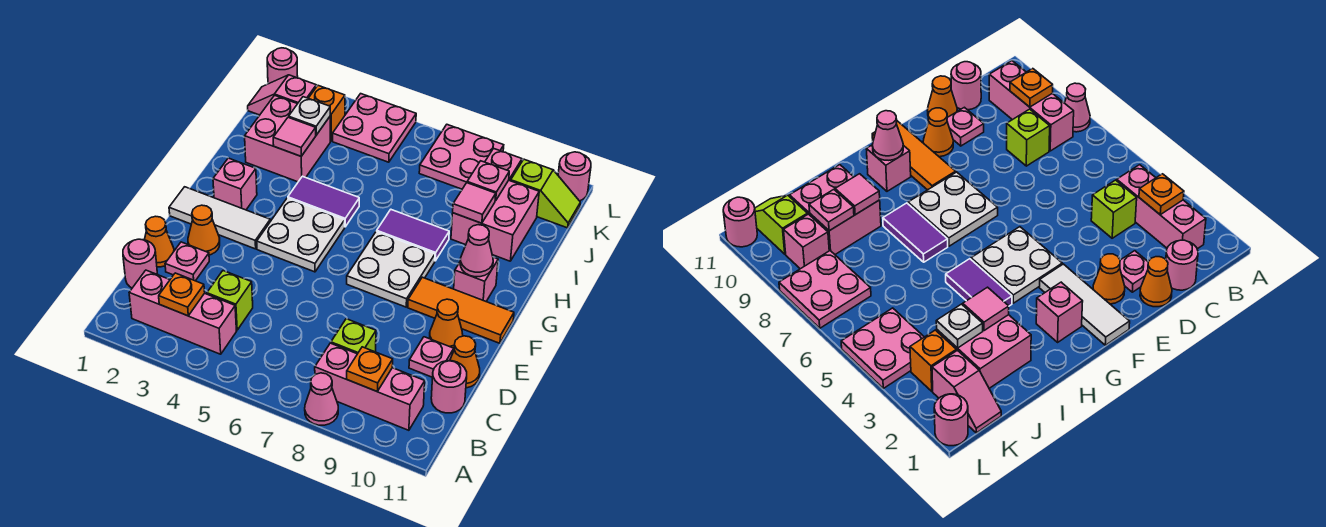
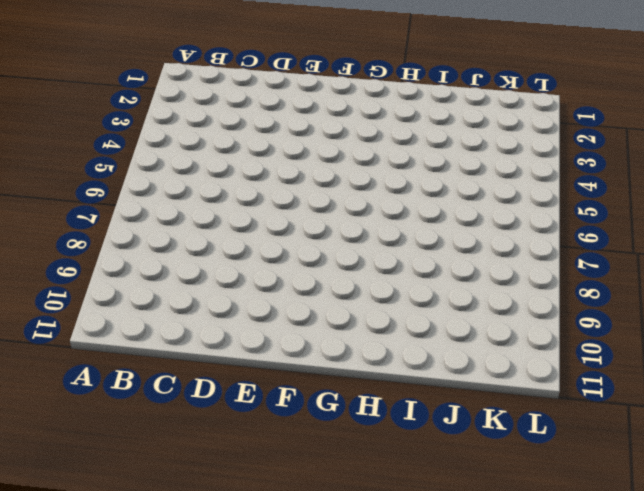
none -> pink cone A8 level 1
none -> pink brick B2:B4 level 1
none -> pink brick B8:B10 level 1
none -> pink round brick C1 level 1

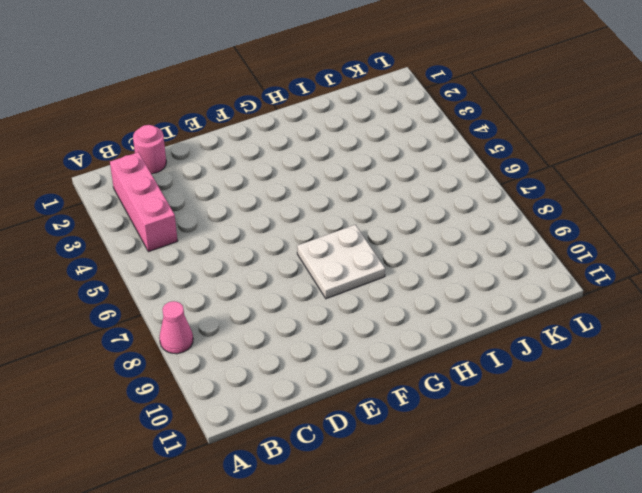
none -> pink brick B8:B10 level 1
none -> lime brick C4 level 1
none -> lime brick C8 level 1
none -> pink round brick C11 level 1

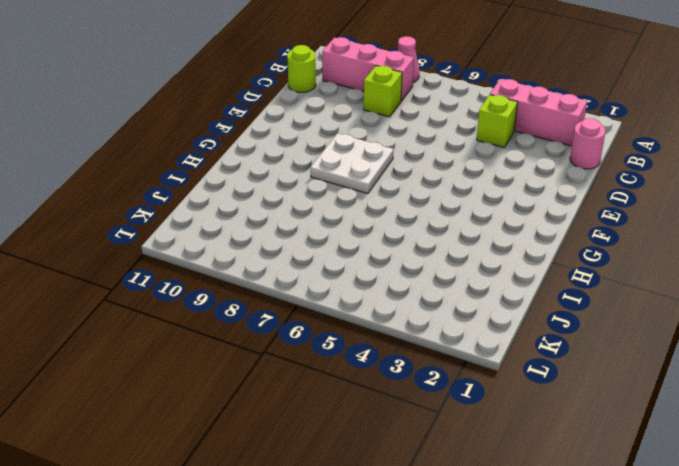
lime round brick C11 level 1 -> pink round brick C11 level 1
none -> orange cone D1 level 1
none -> pink plate D2 level 1
none -> pink plate D10 level 1
none -> orange cone D11 level 1

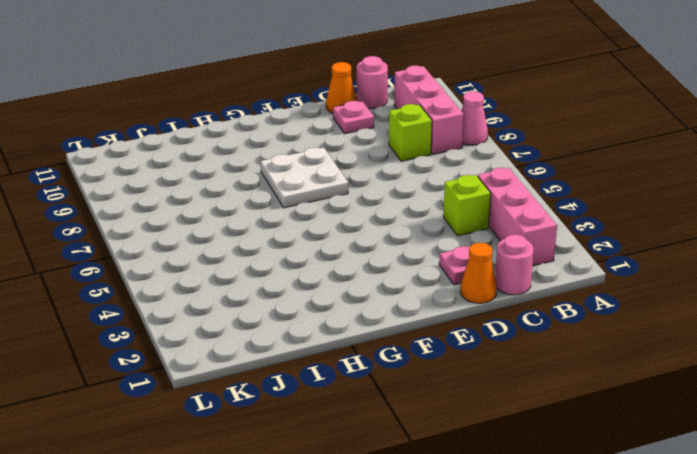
none -> orange cone E2 level 1
none -> orange cone E10 level 1
none -> white tile F1:F3 level 1
none -> white plate F4:G5 level 1

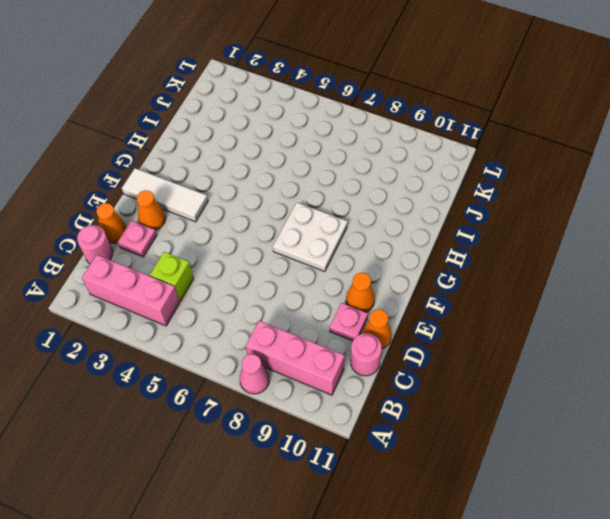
none -> lime brick C8 level 1
none -> white plate F4:G5 level 1
none -> orange tile F9:F11 level 1
none -> pink brick G2 level 1

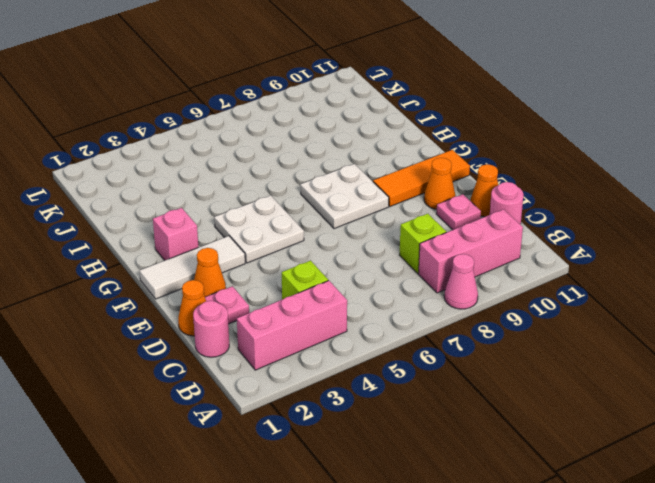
none -> pink brick G10 level 1
none -> purple tile H4:H5 level 1
none -> purple tile H7:H8 level 1
none -> pink brick I2:J3 level 1

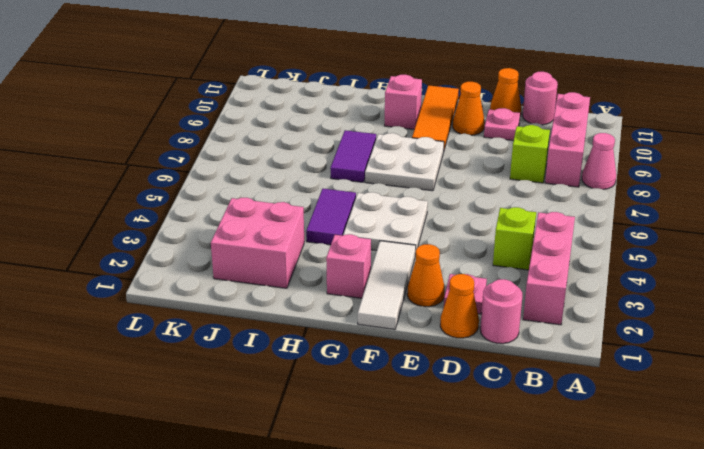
none -> pink brick I9:J10 level 1
none -> pink slope K1:K2 level 1 top 2
none -> orange brick K3 level 1
none -> pink plate K4:L5 level 1

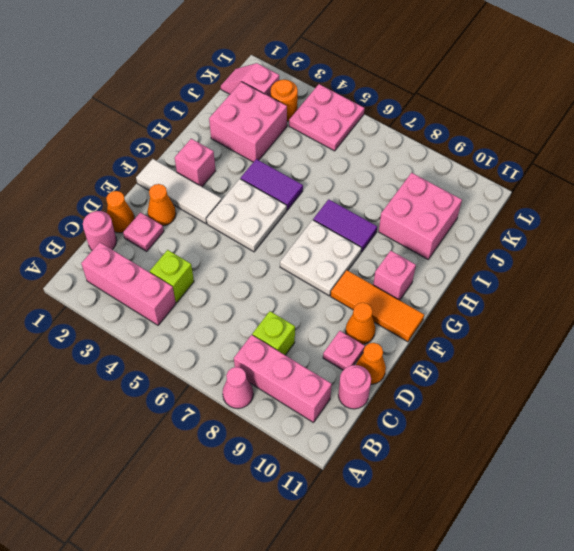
orange round brick K3 level 1 -> orange brick K3 level 1
none -> pink plate K7:L8 level 1
none -> pink brick K9 level 1
none -> lime slope K10:K11 level 1 top 10
none -> pink round brick L1 level 1

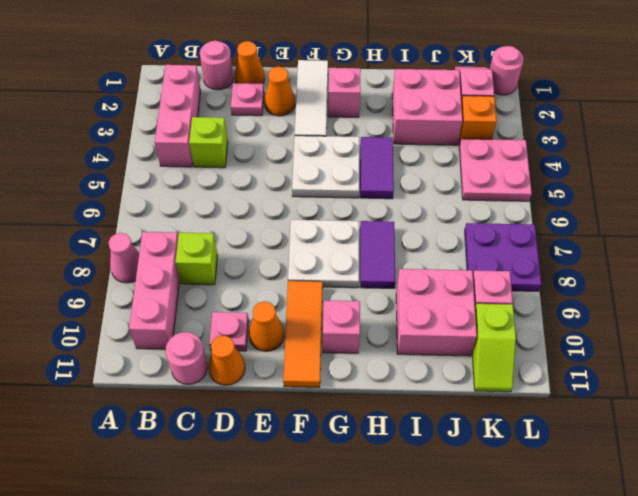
purple plate K7:L8 level 1 -> pink plate K7:L8 level 1
none -> pink round brick L11 level 1
none -> orange plate B3 level 2
none -> orange plate B9 level 2
none -> pink cone G10 level 2

